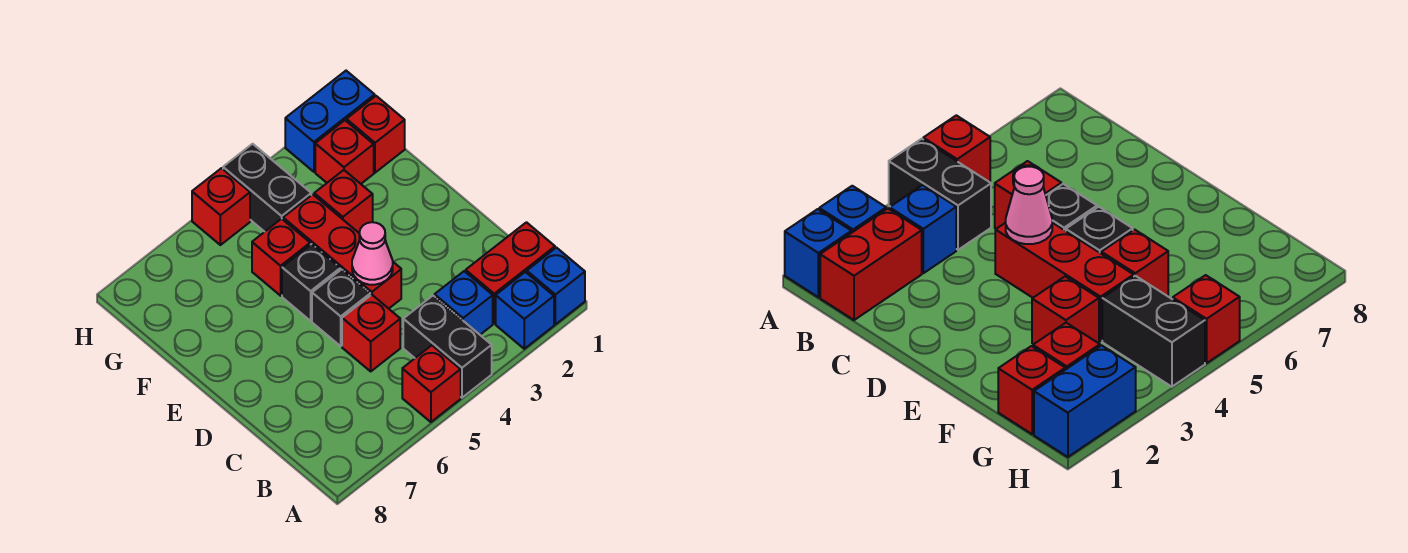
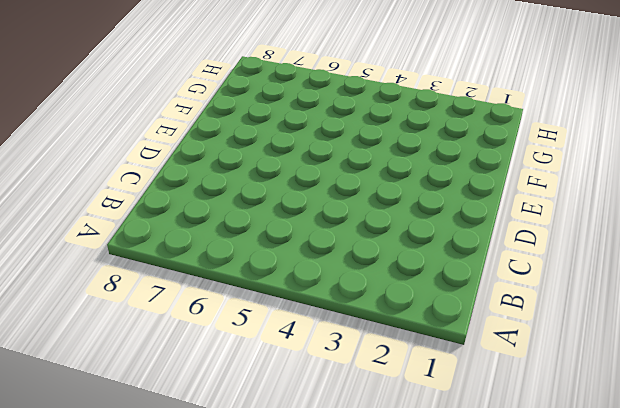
none -> blue brick A1 level 1
none -> blue brick A2 level 1
none -> black brick A4:B4 level 1

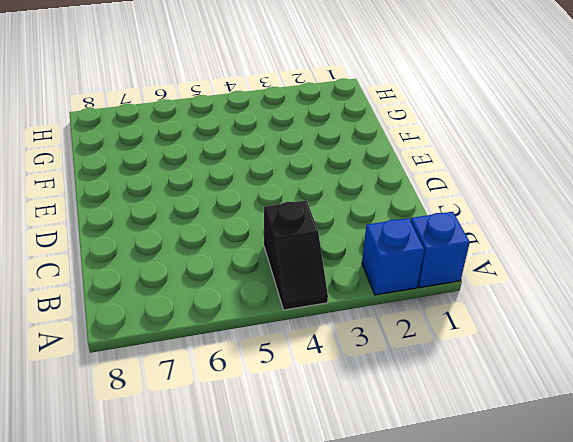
black slope A4:B4 level 1 top B -> black brick A4:B4 level 1
none -> red brick A5 level 1
none -> red brick B1:B2 level 1
none -> blue brick B3 level 1

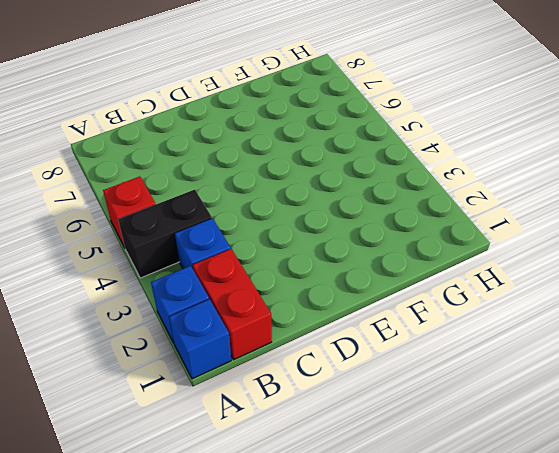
none -> red brick C5 level 1
none -> red brick D4:F4 level 1
none -> black brick D5 level 1

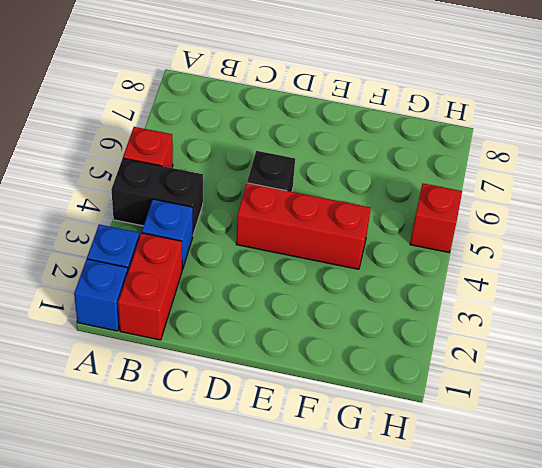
none -> red brick C5 level 1
none -> black brick E5 level 1
none -> red brick F3 level 1

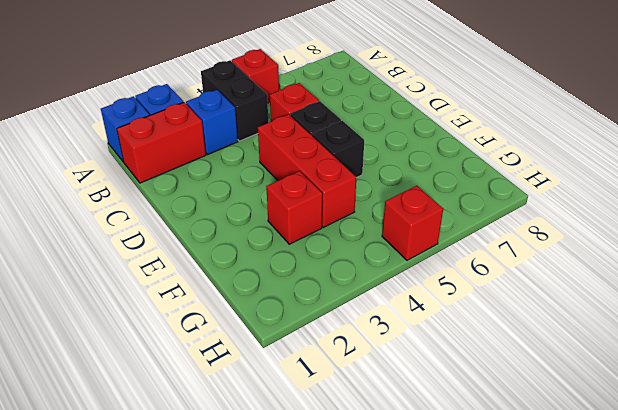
none -> red brick F5 level 1
none -> red brick G1 level 1
none -> red brick G2 level 1

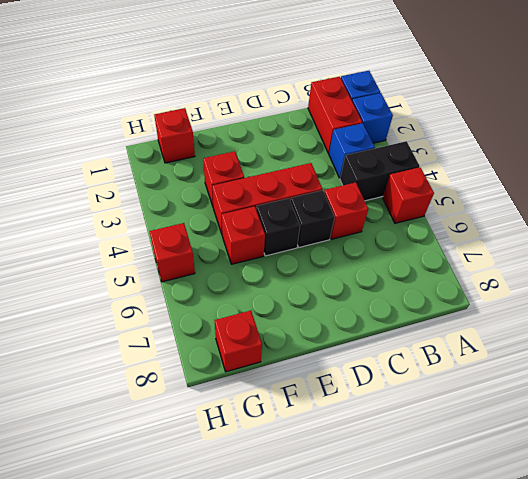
red brick G8 level 1 -> red brick G2 level 1
none -> black brick G4:H4 level 1
none -> blue brick H1:H2 level 1
none -> pink cone D4 level 2

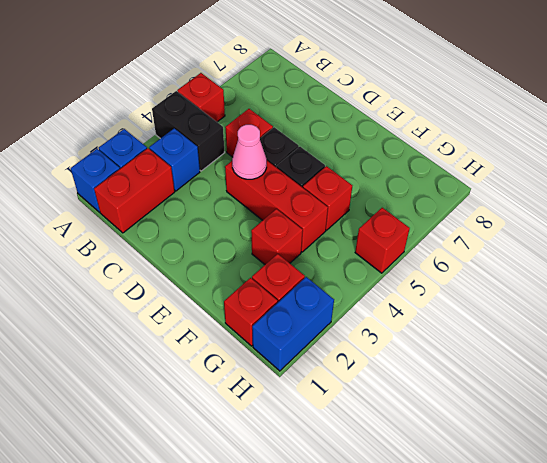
none -> black brick G4:H4 level 1

